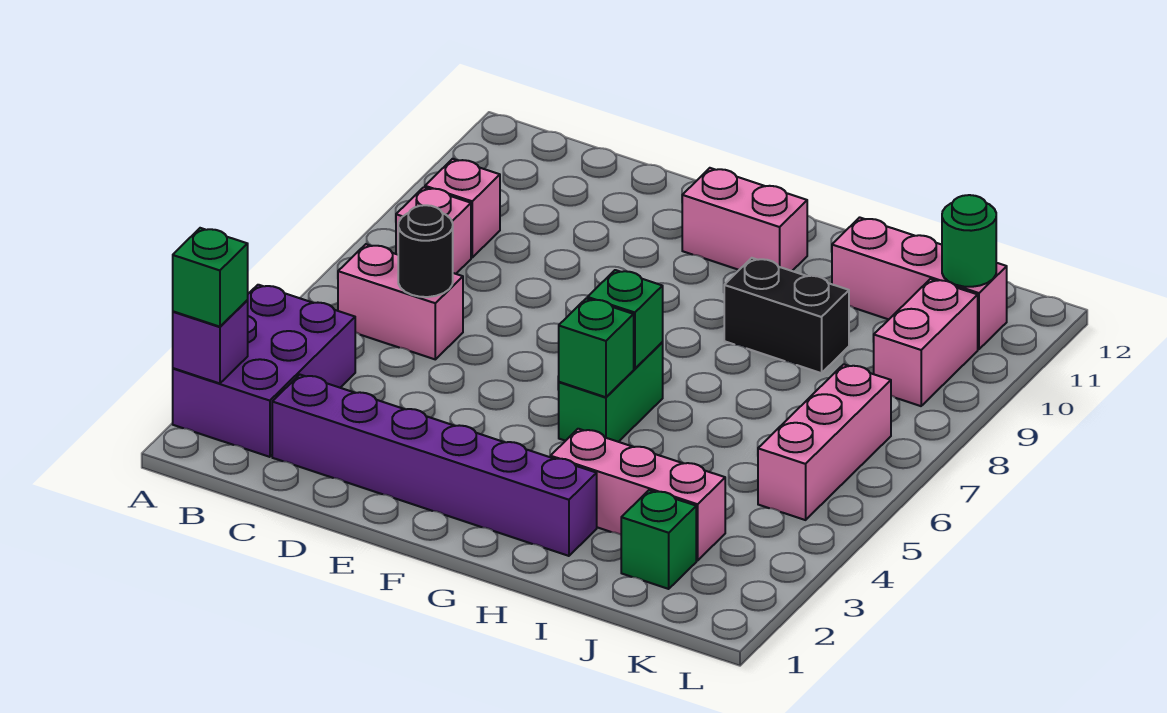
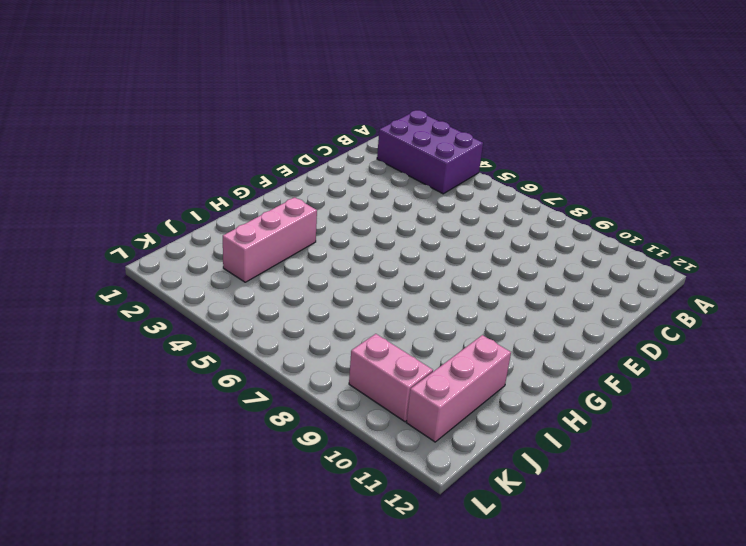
none -> pink brick B6:C6 level 1
none -> pink brick B8 level 1
none -> pink brick B9 level 1

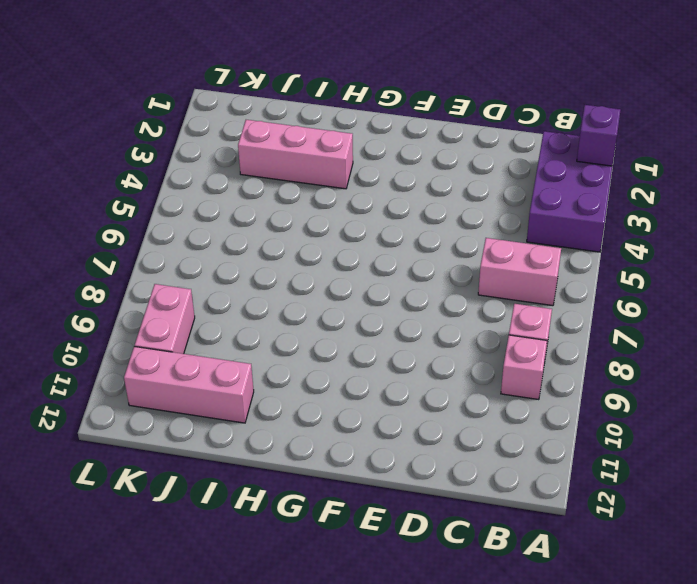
none -> purple brick C2:H2 level 1
none -> pink brick F11:G11 level 1
none -> green brick G5:G6 level 1

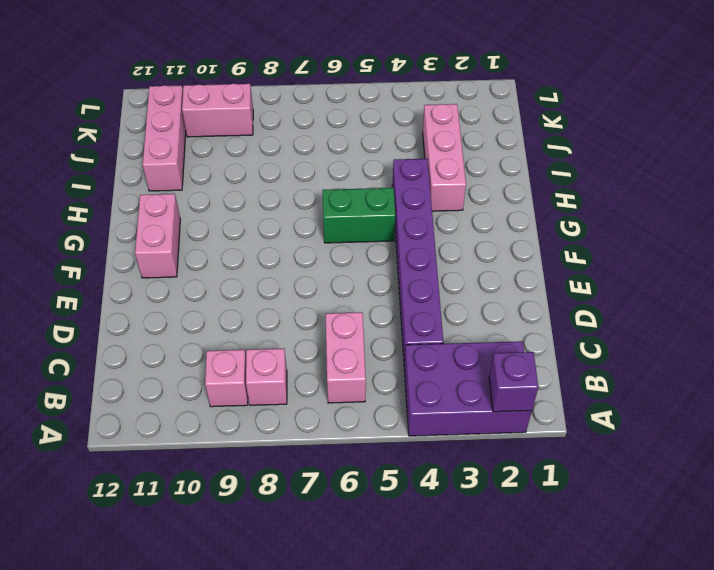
purple brick C4:H4 level 1 -> purple brick C2:H2 level 1
none -> black brick H9:I9 level 1
none -> green brick J2 level 1
none -> pink brick K5:K7 level 1

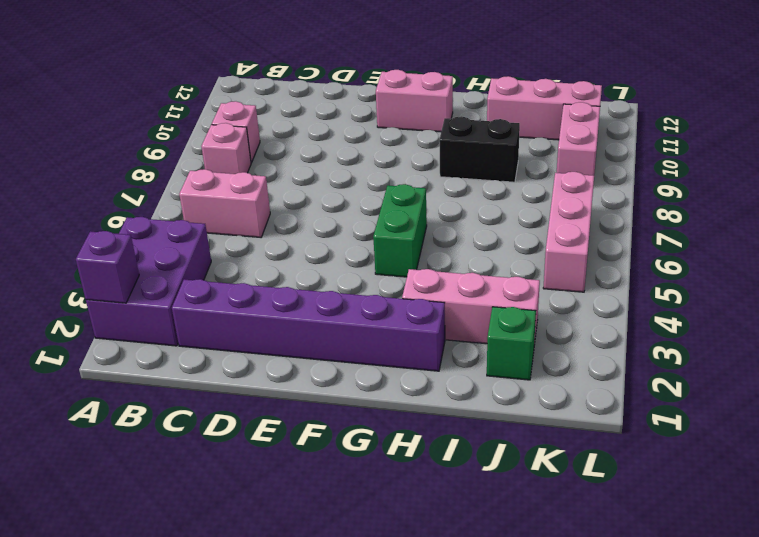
none -> black round brick C6 level 2
none -> green brick G5 level 2
none -> green brick G6 level 2

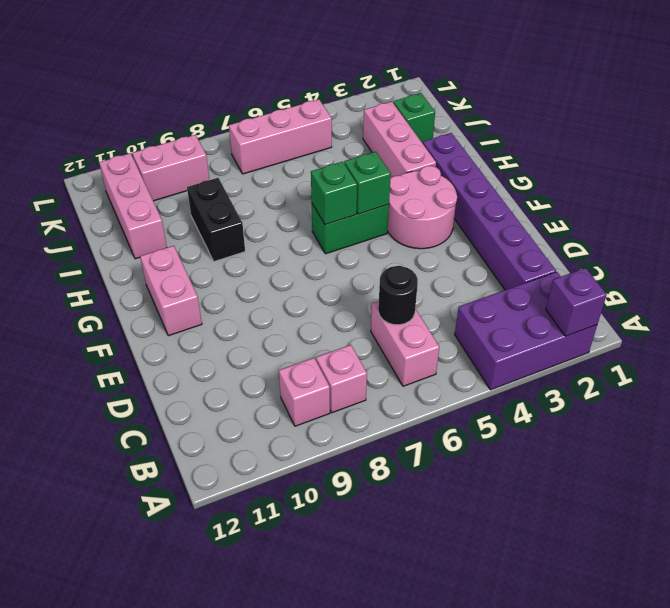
pink round brick F3:G4 level 1 -> none
none -> green round brick K11 level 2
none -> green brick A2 level 3

